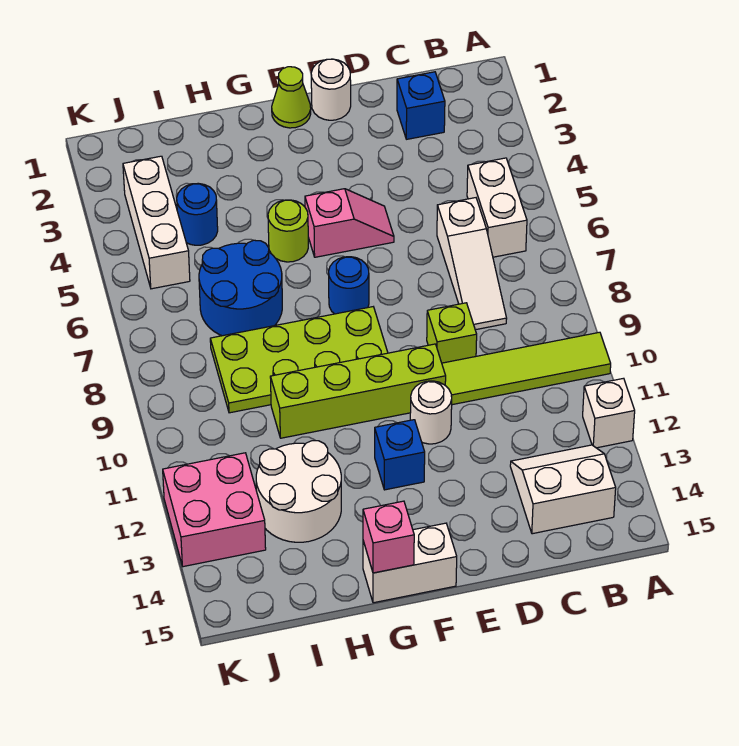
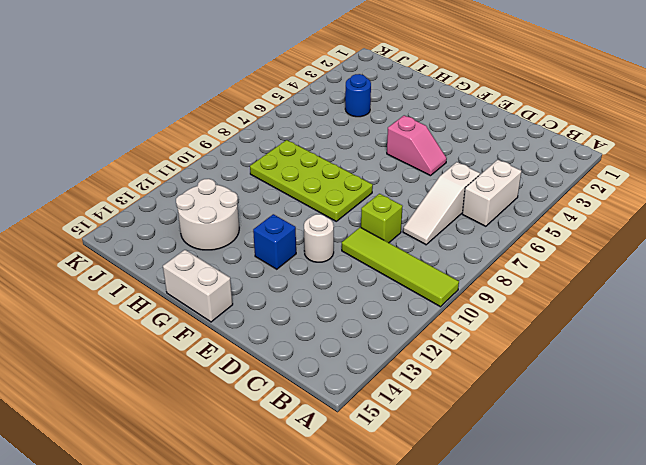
none -> white brick A12 level 1
none -> white slope B13:C14 level 1 top 14
none -> blue brick C2 level 1

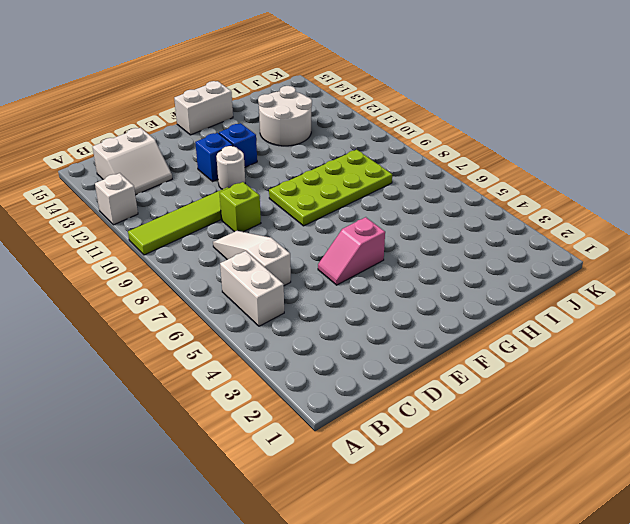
blue brick E12 level 1 -> blue brick C2 level 1
none -> white round brick E1 level 1
none -> lime brick E10:H10 level 1
none -> lime cone F1 level 1

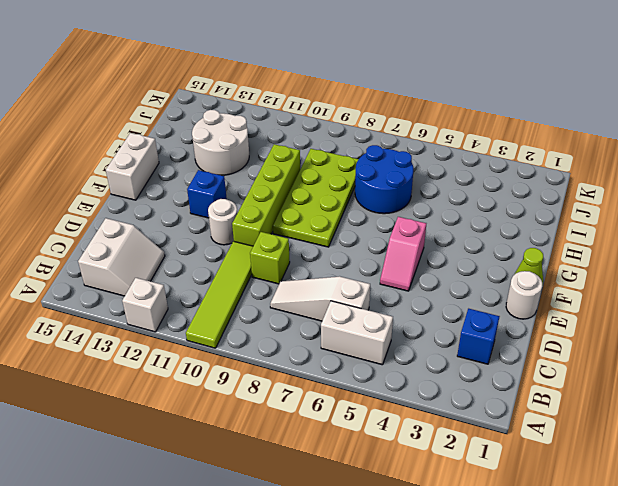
none -> blue round brick F7 level 1
none -> lime round brick G5 level 1
none -> blue round brick I4 level 1

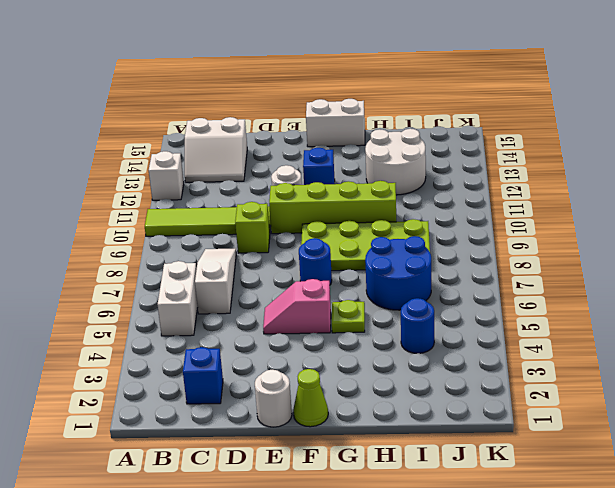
lime plate G5 level 1 -> lime round brick G5 level 1
none -> white brick J3:J5 level 1
none -> pink brick J12:K13 level 1
none -> pink brick G15 level 2

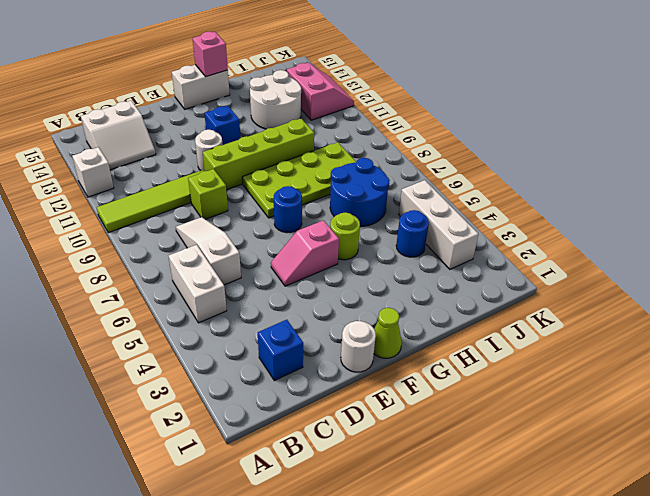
pink slope J12:K13 level 1 top J -> pink brick J12:K13 level 1

